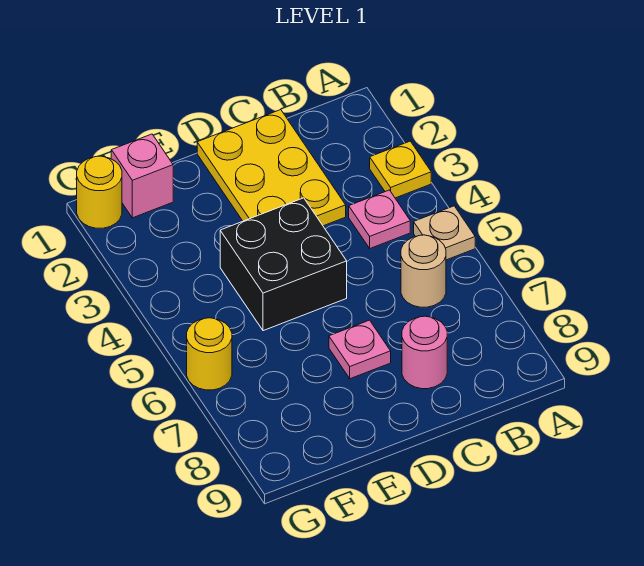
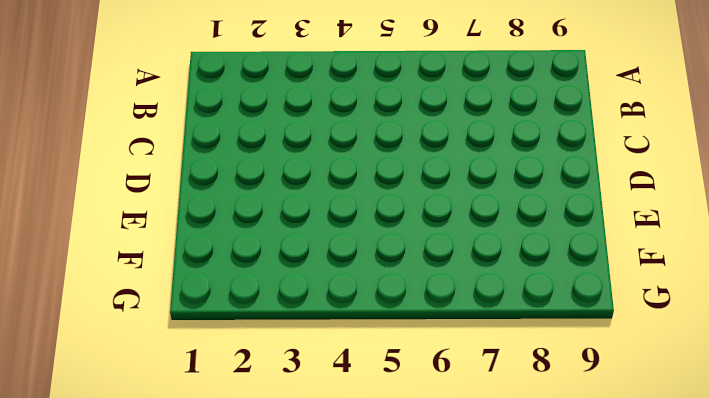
none -> yellow plate A3 level 1
none -> tan plate A5 level 1

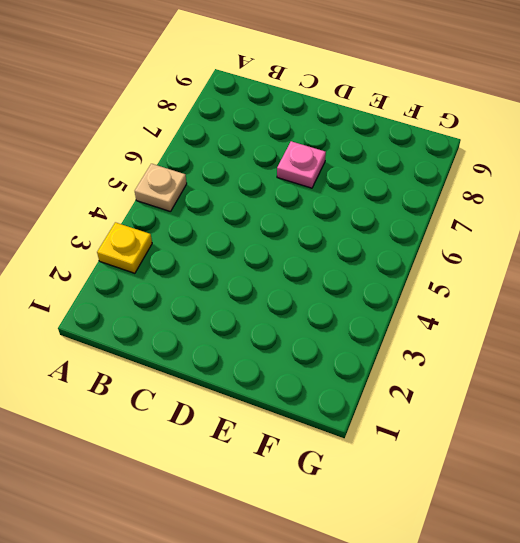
none -> pink plate B4 level 1
none -> tan round brick B6 level 1

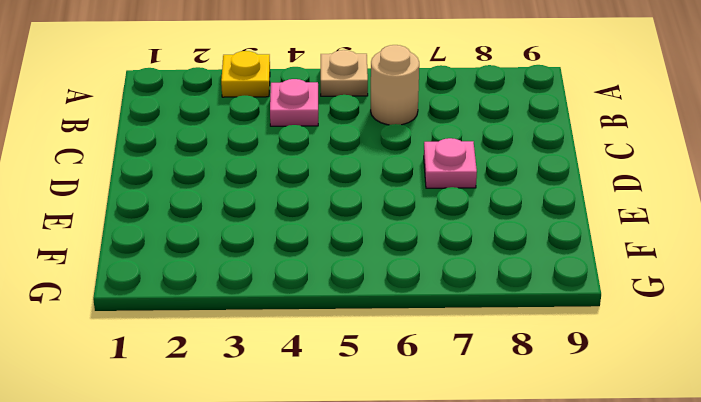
none -> yellow plate C1:D3 level 1
none -> pink round brick C8 level 1

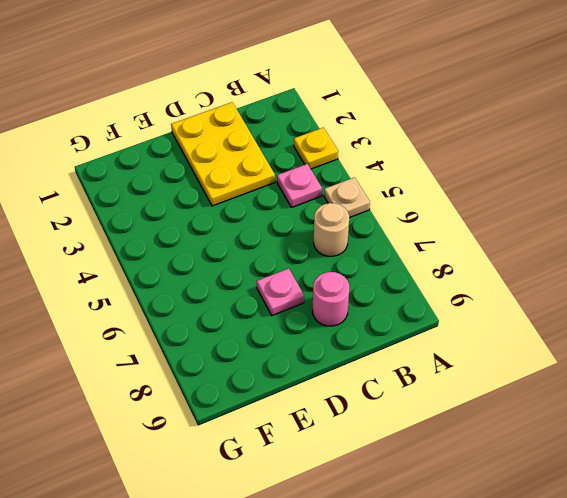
none -> black brick D4:E5 level 1
none -> pink brick F1 level 1

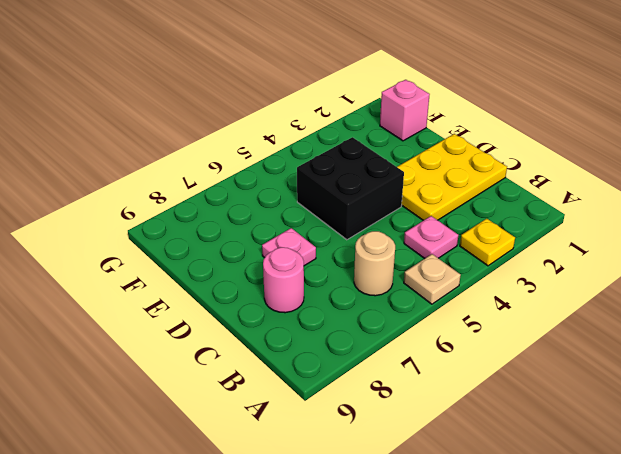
none -> yellow round brick G1 level 1
none -> yellow round brick G6 level 1

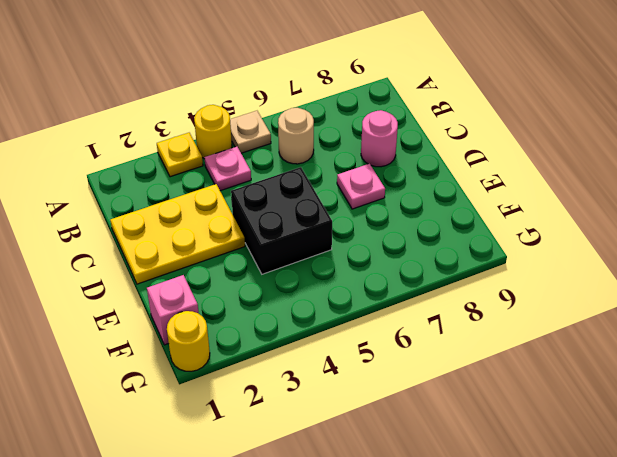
yellow round brick A4 level 1 -> yellow round brick G6 level 1

